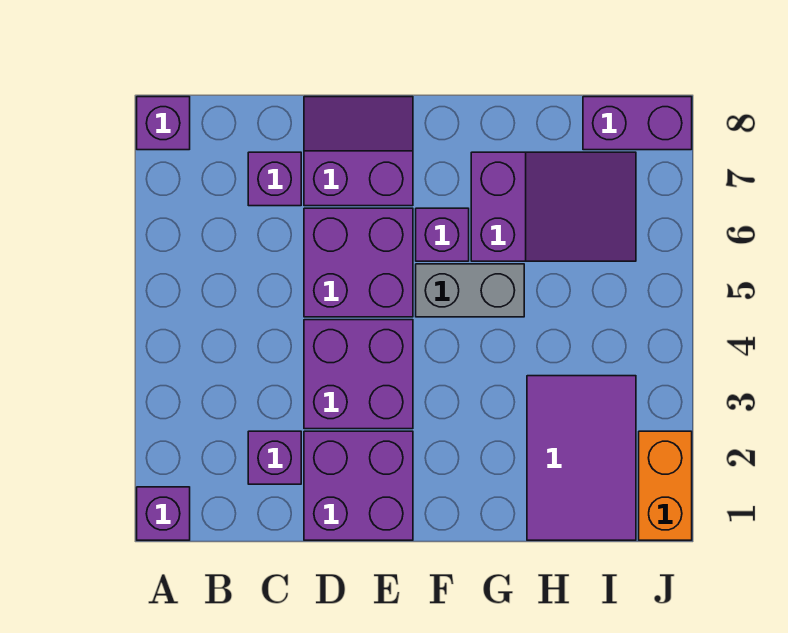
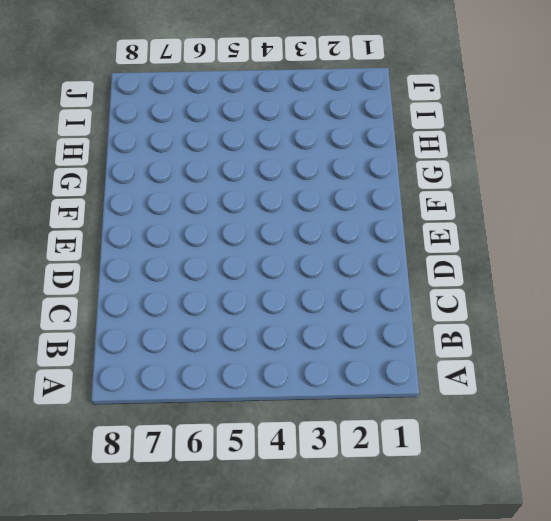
none -> purple brick A1 level 1
none -> purple brick A8 level 1
none -> purple brick C2 level 1

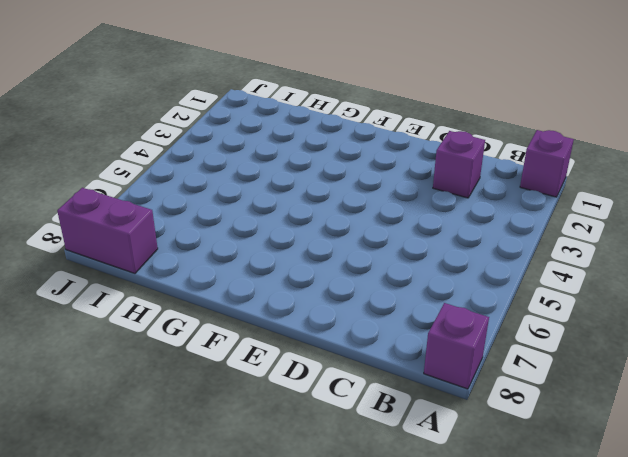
none -> purple brick C7 level 1
none -> purple brick D1:E2 level 1
none -> purple brick D3:E4 level 1

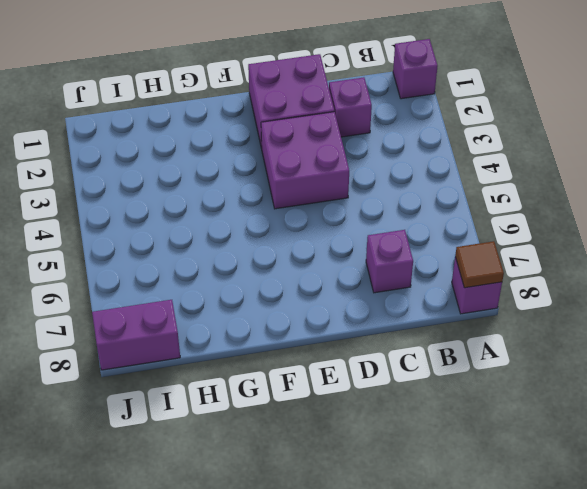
brown tile A8 level 2 -> none
none -> purple brick D5:E6 level 1
none -> purple slope D7:E8 level 1 top 7
none -> grey brick F5:G5 level 1

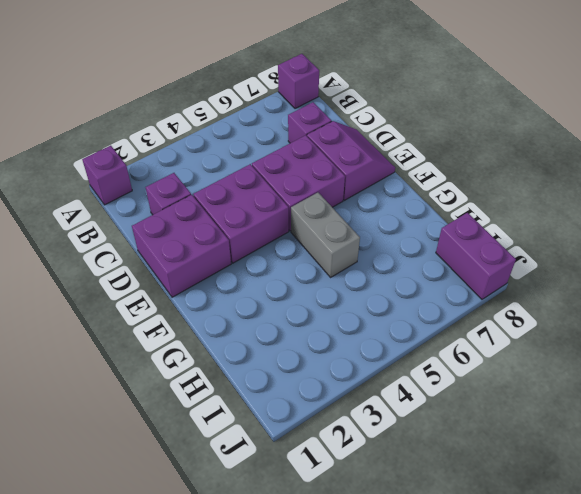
none -> purple brick F6 level 1
none -> purple slope G6:I7 level 1 top G
none -> purple tile H1:I3 level 1

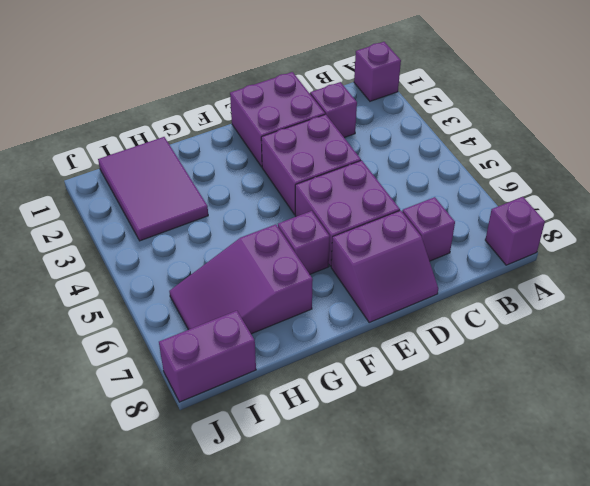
none -> grey brick F5:G5 level 1
none -> orange brick J1:J2 level 1

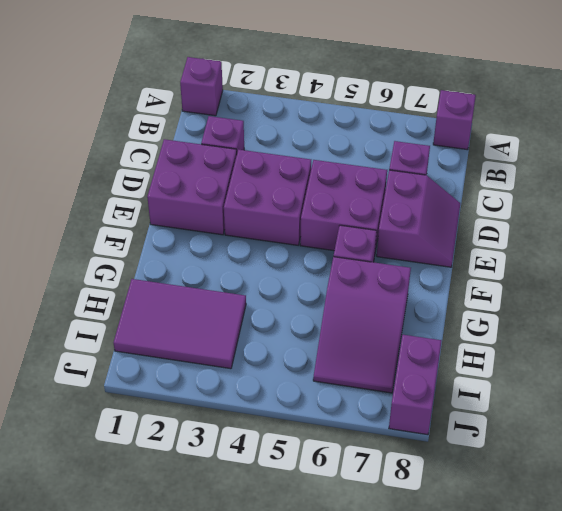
none -> grey brick F5:G5 level 1
none -> orange brick J1:J2 level 1

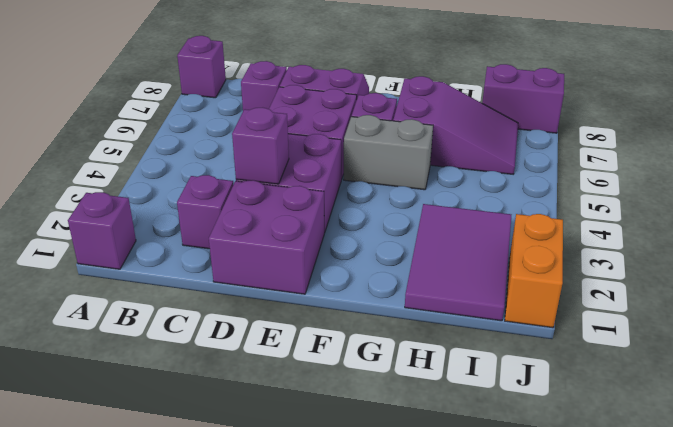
purple brick D3 level 2 -> none

